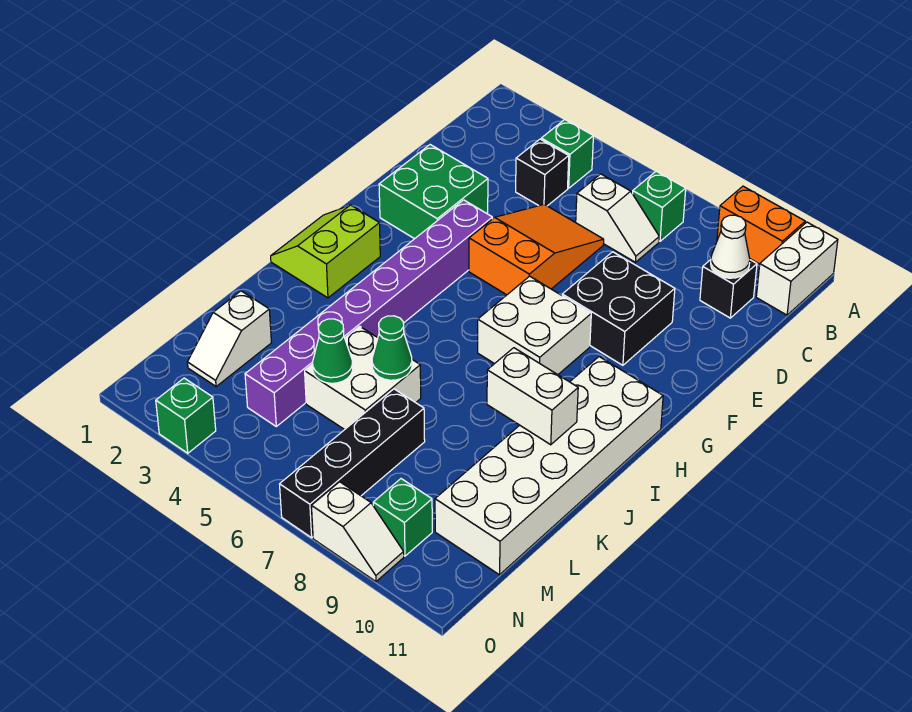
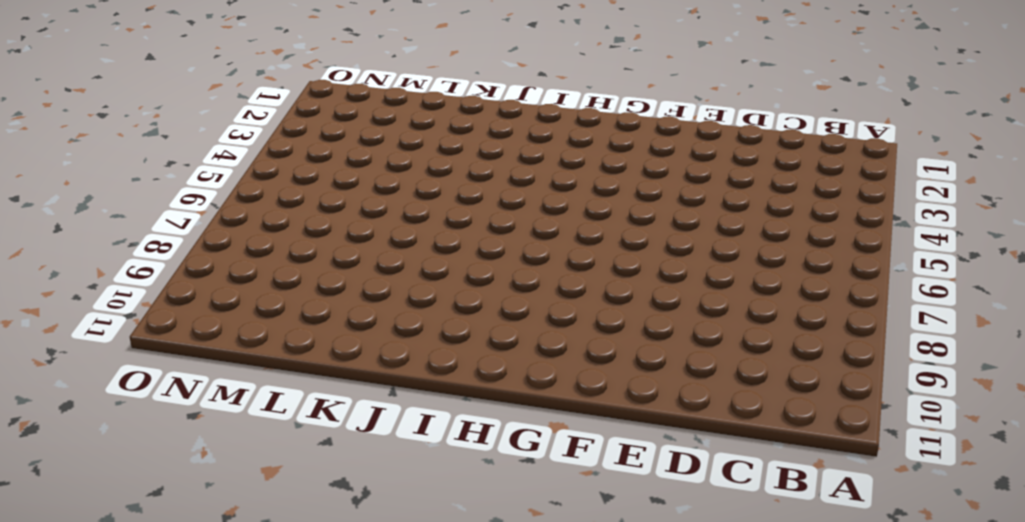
none -> orange brick A9:A10 level 1
none -> white brick A11:B11 level 1
none -> green brick B4 level 1

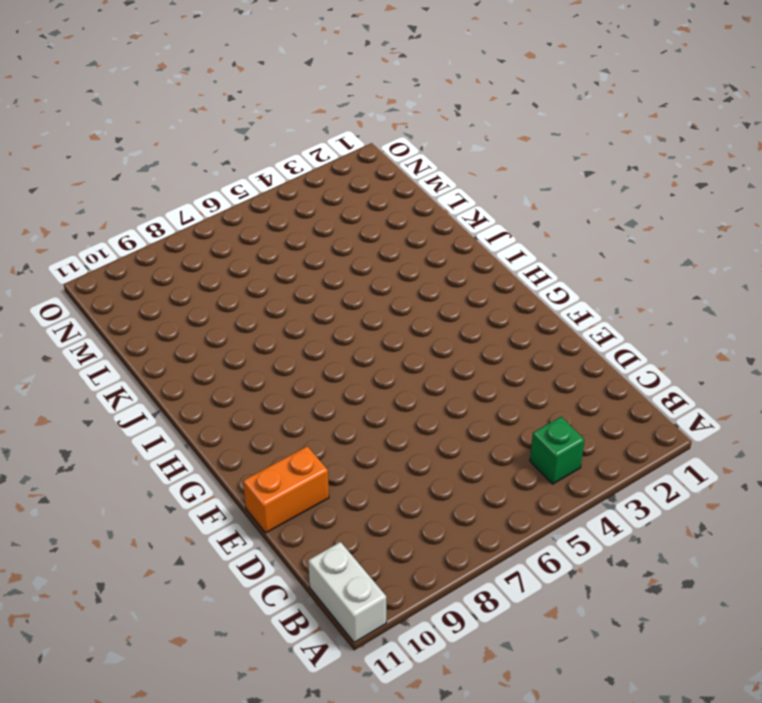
orange brick E10:E11 level 1 -> orange brick A9:A10 level 1
none -> green brick B7 level 1
none -> black brick C4 level 1
none -> white slope C6:C7 level 1 top 6

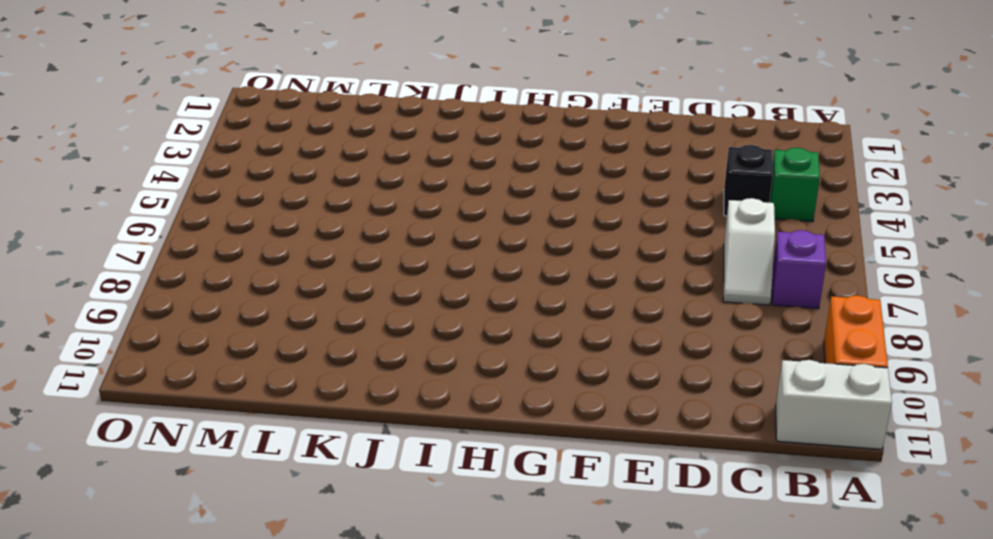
purple brick B7 level 1 -> green brick B7 level 1
none -> black brick C10 level 1
none -> orange slope D5:F6 level 1 top F
none -> green brick E2:F3 level 1

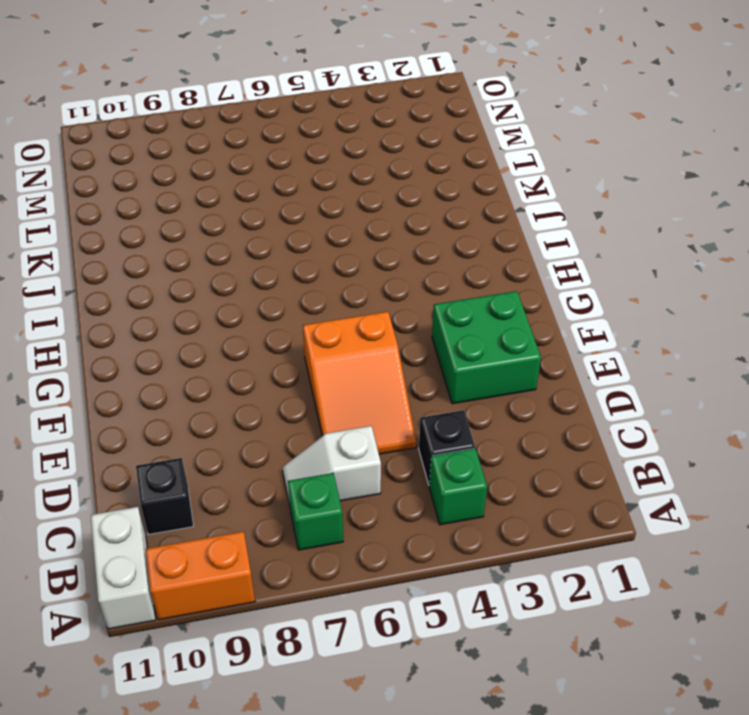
none -> black brick E8:F9 level 1
none -> purple brick F4:M4 level 1
none -> white brick G7:H8 level 1

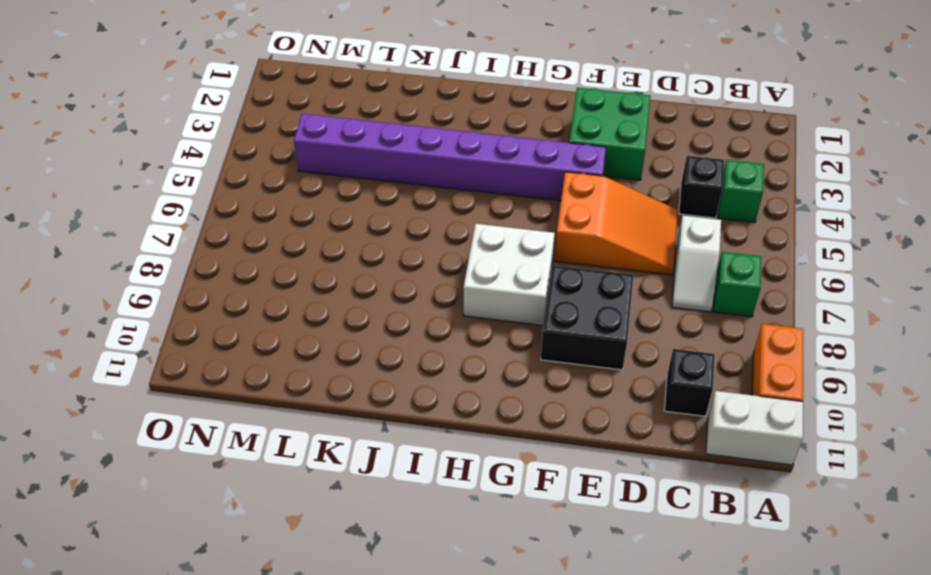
none -> lime slope H1:I2 level 1 top 2
none -> white brick H10:M11 level 1
none -> white brick K5:L6 level 1

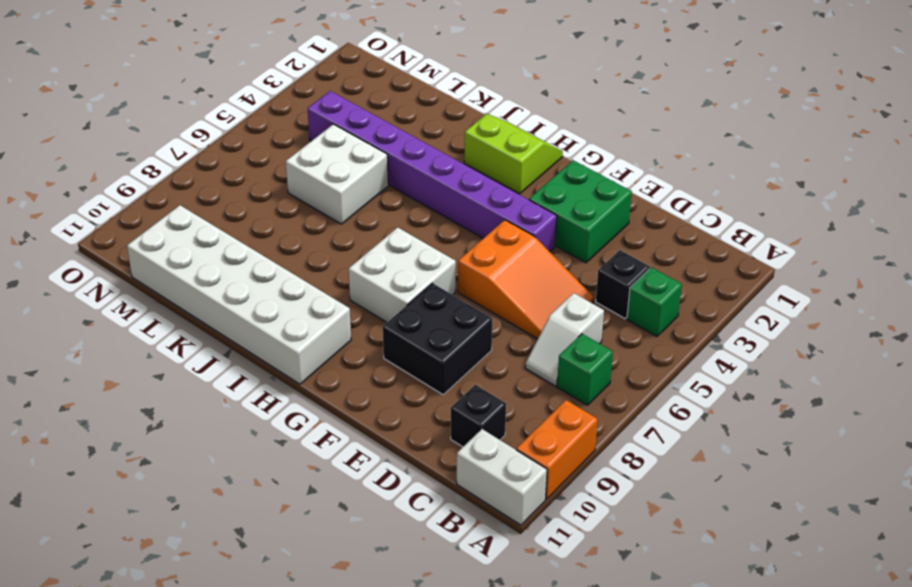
none -> white slope L2:M2 level 1 top L
none -> black brick L7:O7 level 1
none -> green brick N9 level 1

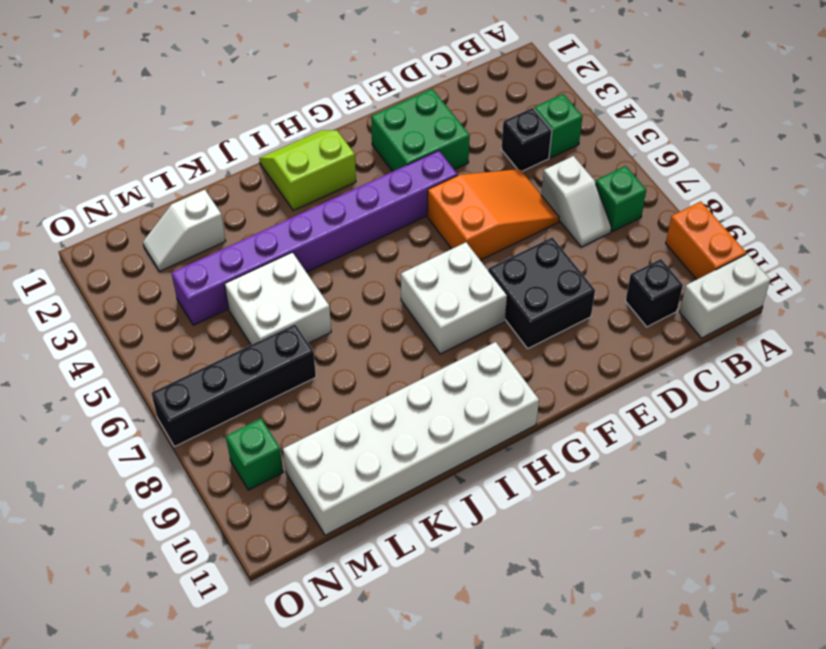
none -> green brick O3 level 1
none -> white slope O8:O9 level 1 top 8
none -> white cone C10 level 2

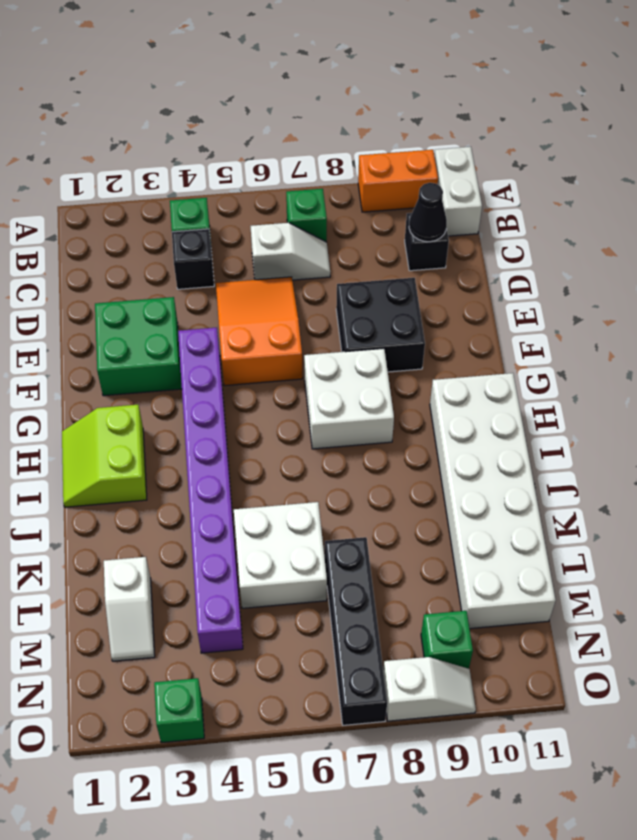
black cone C10 level 2 -> white cone C10 level 2
none -> white brick J9:J10 level 2
none -> green cone K6 level 2
none -> green cone L5 level 2

